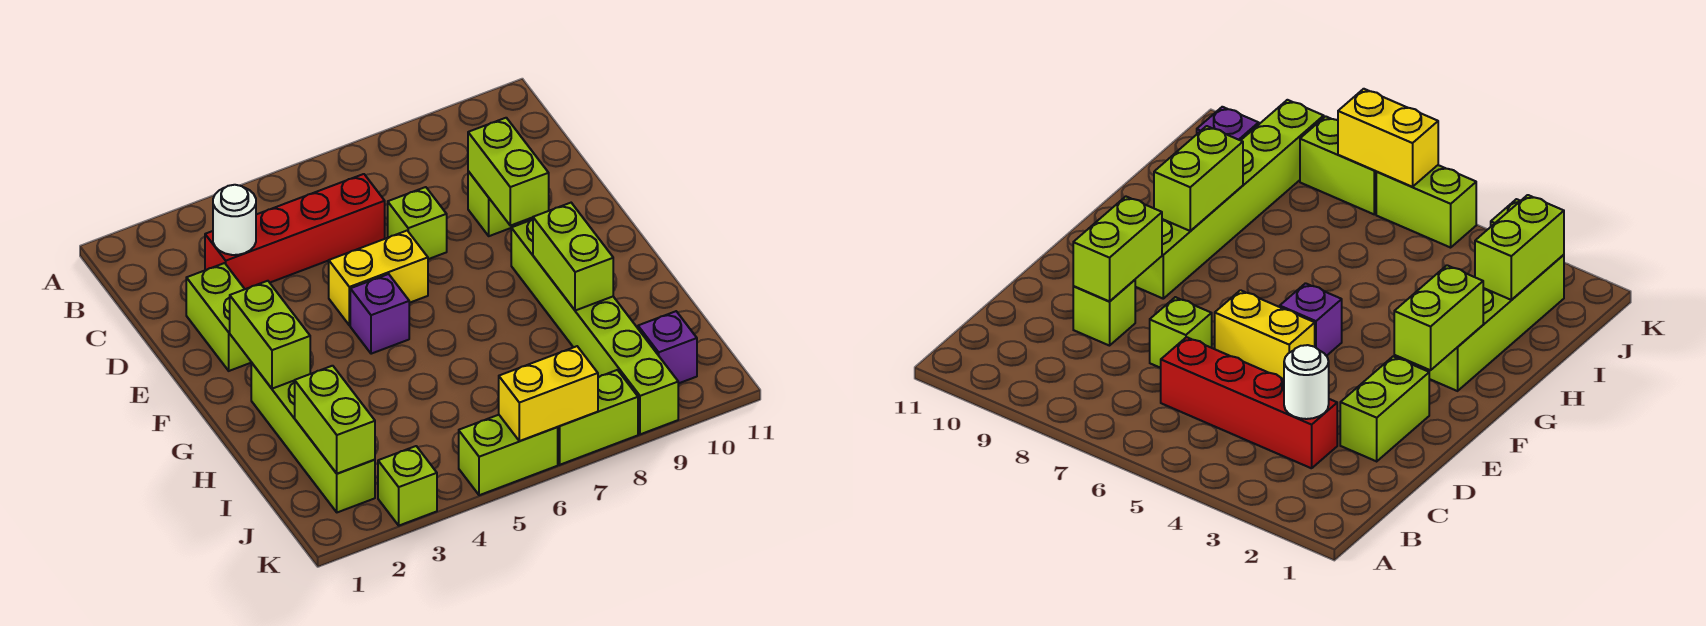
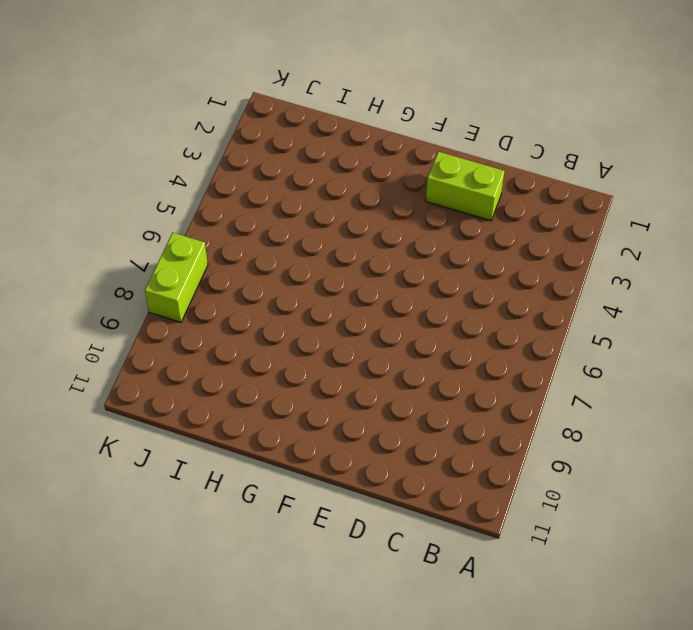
none -> red brick C3:C6 level 1
none -> lime brick D7 level 1
none -> lime brick D9 level 1

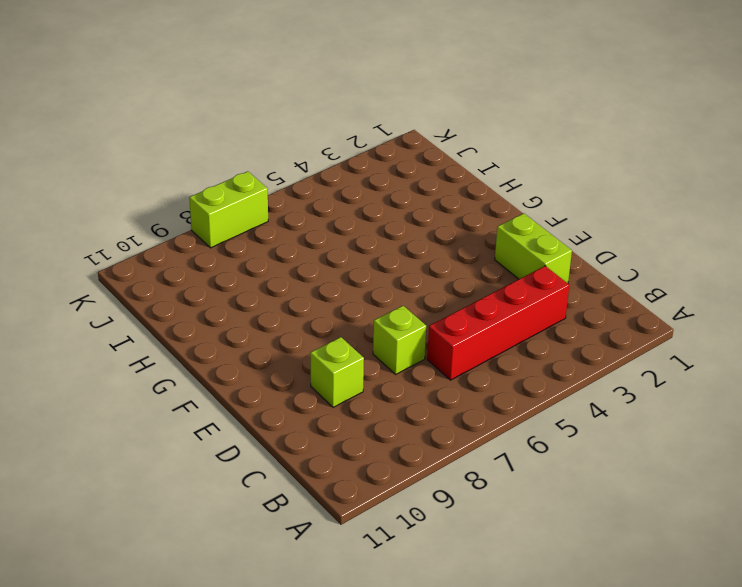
none -> yellow brick E5:E6 level 1
none -> purple brick F5 level 1
none -> lime brick F9:K9 level 1

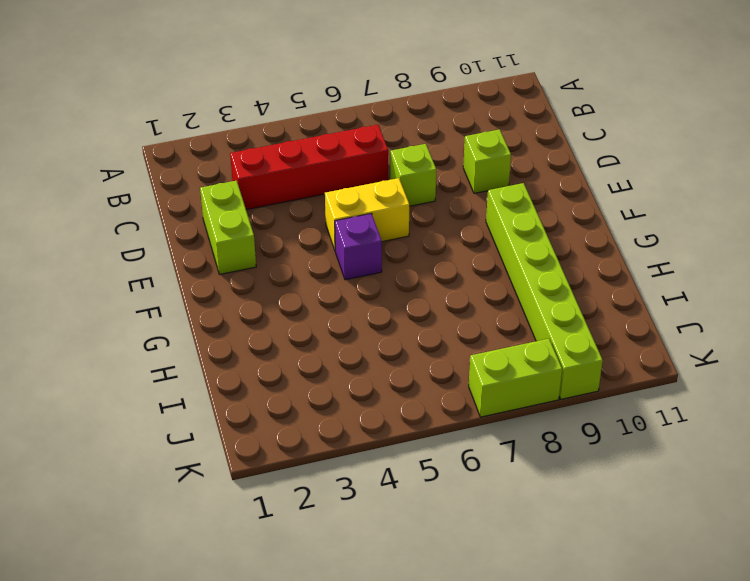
none -> lime brick G2:J2 level 1
none -> purple brick J10 level 1
none -> lime brick K3 level 1

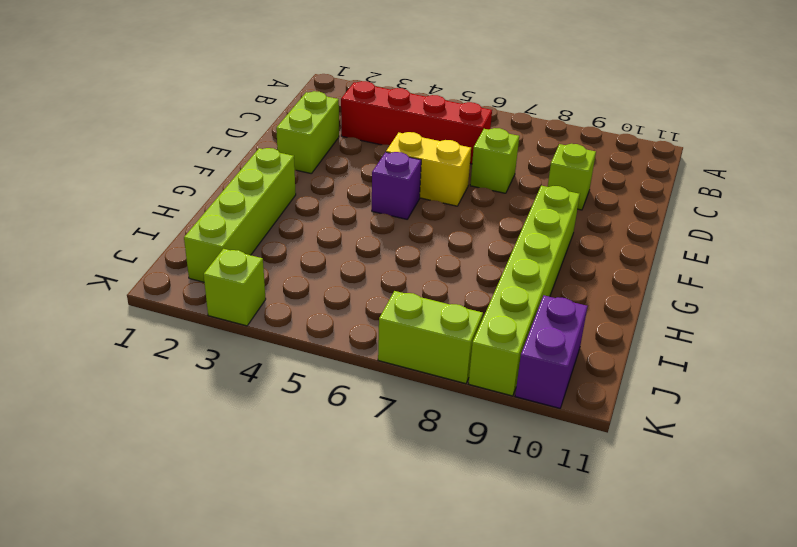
purple brick J10:K10 level 1 -> purple brick J10 level 1
none -> lime brick K5:K6 level 1
none -> white round brick C3 level 2
none -> lime brick D9:E9 level 2

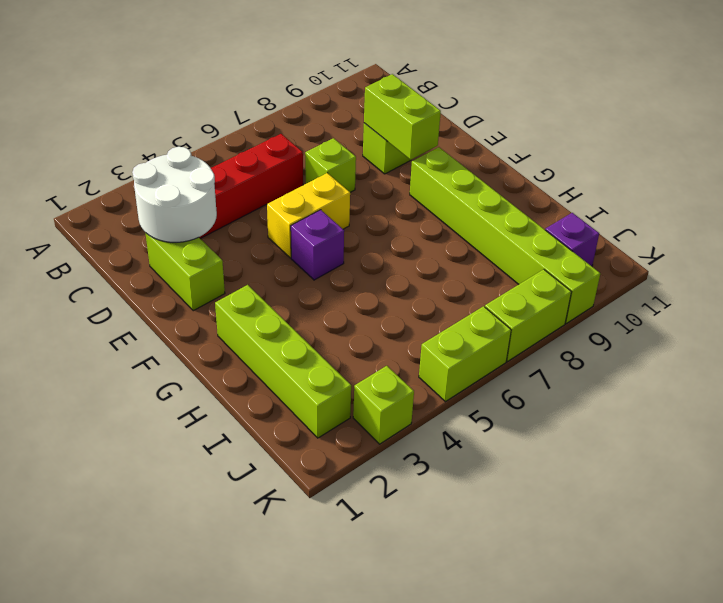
white round brick C2:D3 level 2 -> white round brick C3 level 2
none -> lime brick F2:G2 level 2
none -> lime brick G9:H9 level 2
none -> lime brick I2:J2 level 2

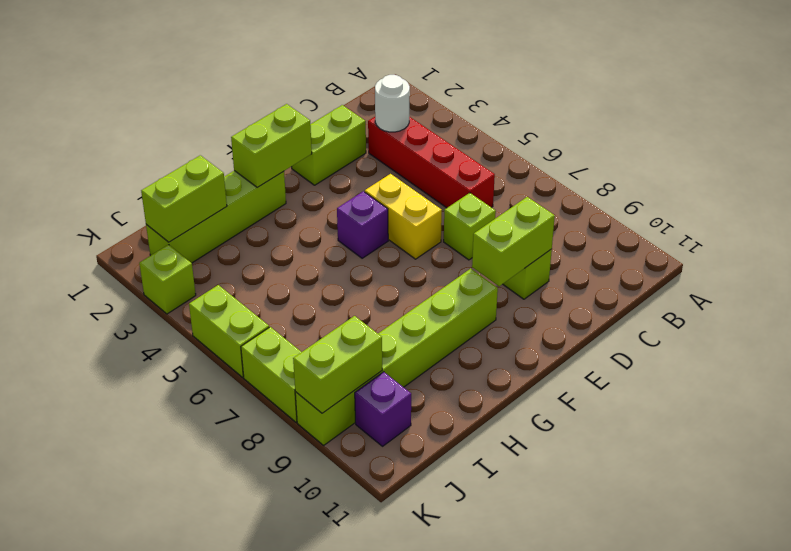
lime brick J9:K9 level 2 -> lime brick G9:H9 level 2
none -> yellow brick K6:K7 level 2

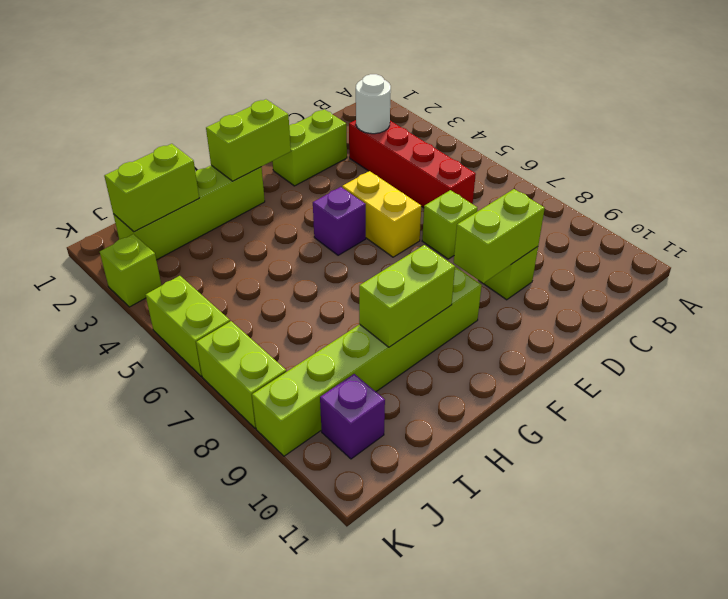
none -> yellow brick K6:K7 level 2

